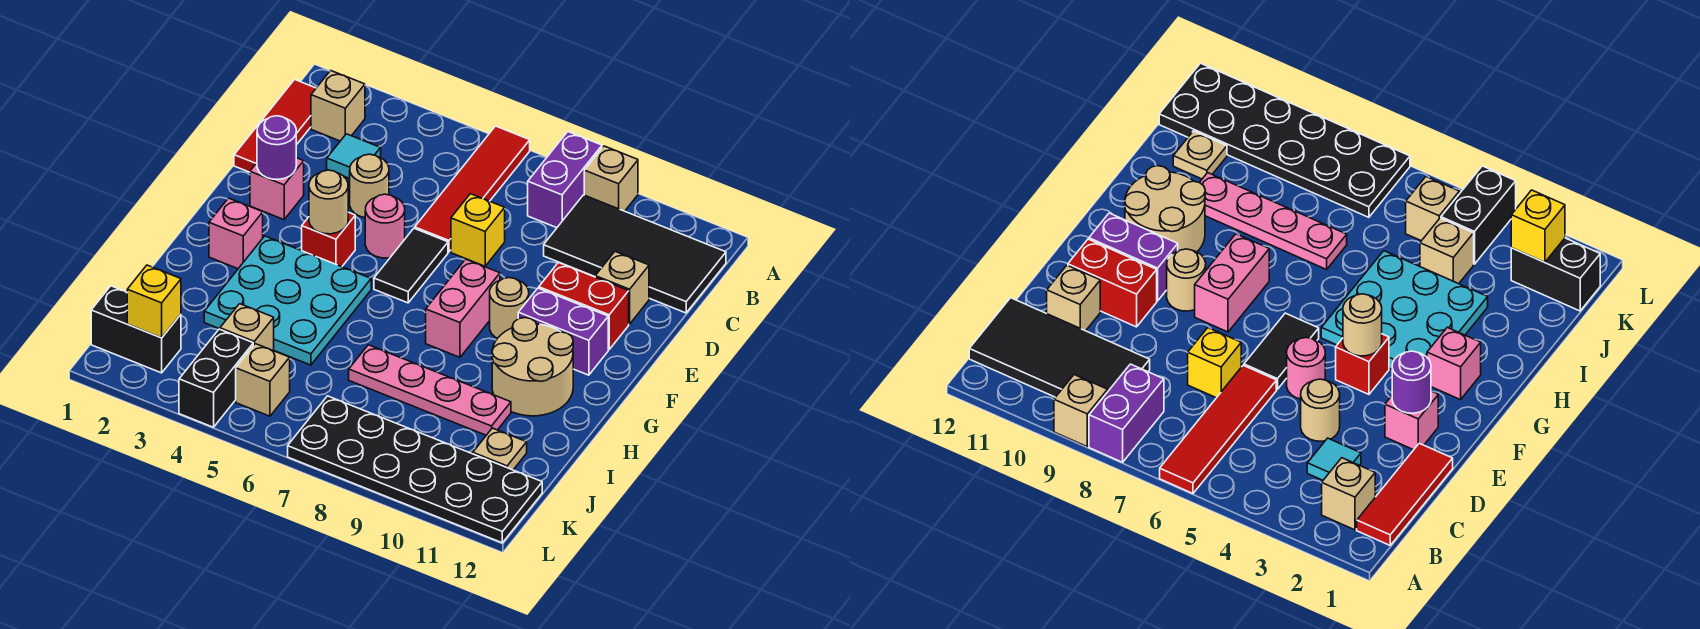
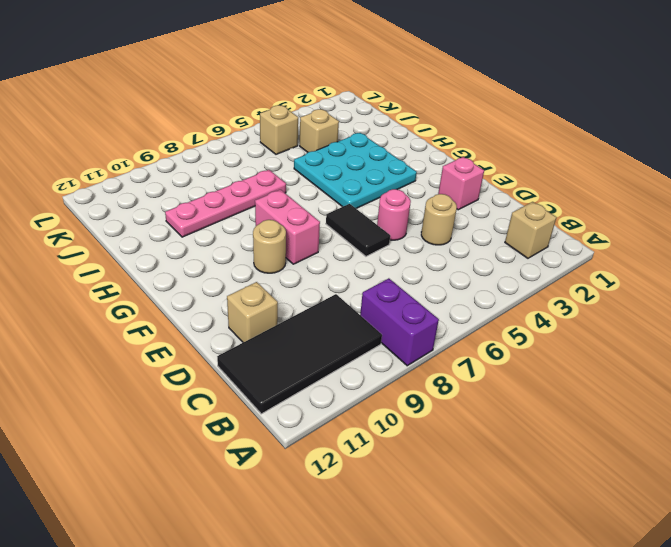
none -> red tile A6:D6 level 1
none -> tan brick A9 level 1
none -> red tile B1:D1 level 1
none -> cyan tile C3 level 1

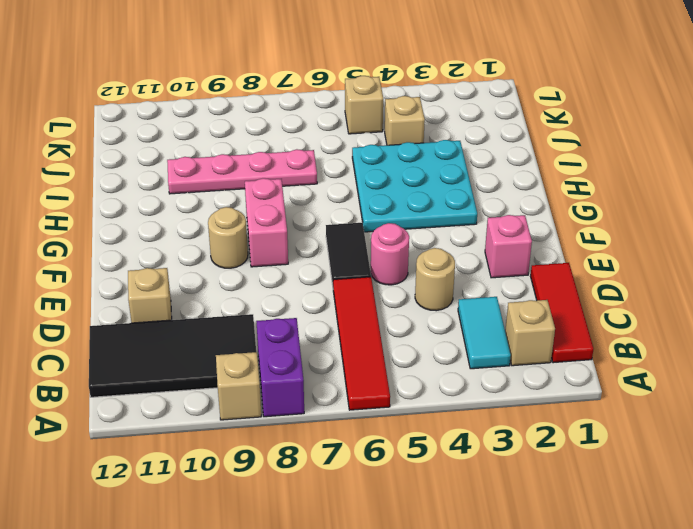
cyan tile B3:C3 level 1 -> cyan tile C3 level 1
none -> yellow brick D7 level 1
none -> red brick E10:E11 level 1
none -> red brick F4 level 1
none -> purple brick F10:F11 level 1

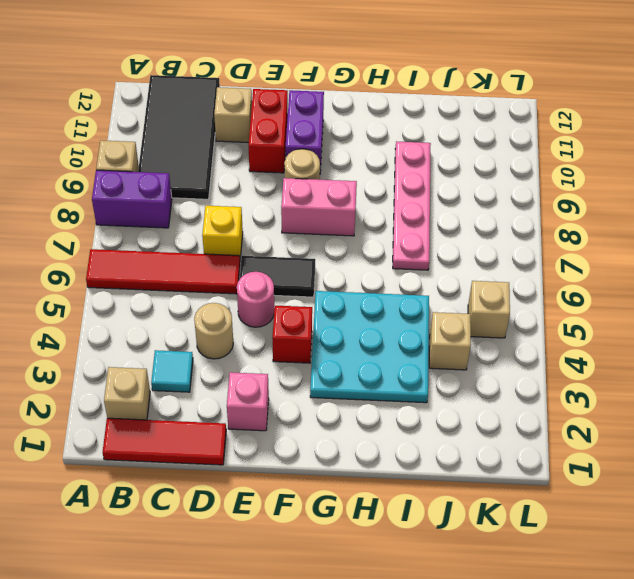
none -> pink brick G2 level 1
none -> tan round brick G10:H11 level 1
none -> tan plate J11 level 1
none -> black brick K1:K2 level 1

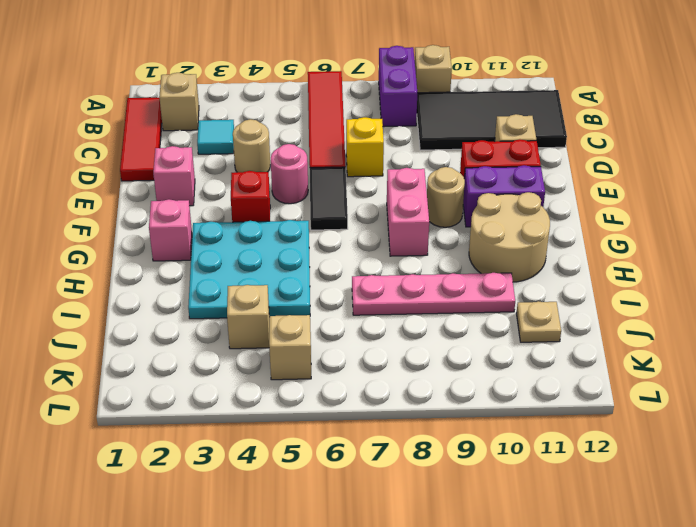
none -> black brick K1:K2 level 1
none -> black brick K4:L4 level 1
none -> black plate K7:L12 level 1
none -> purple round brick E2 level 2

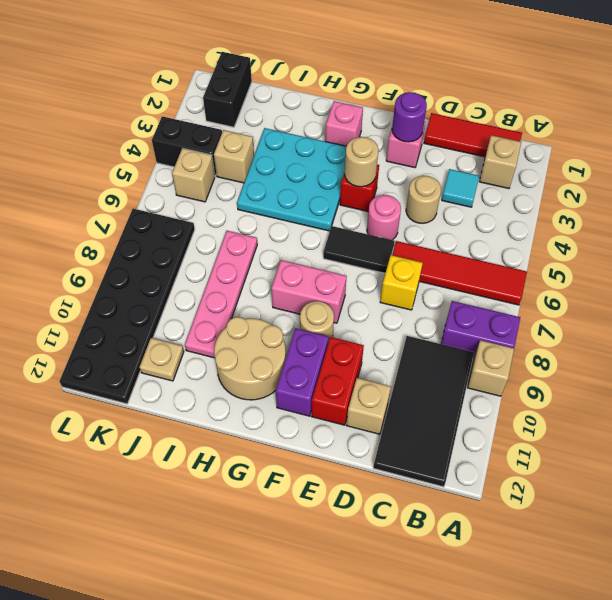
none -> yellow brick K2 level 2

